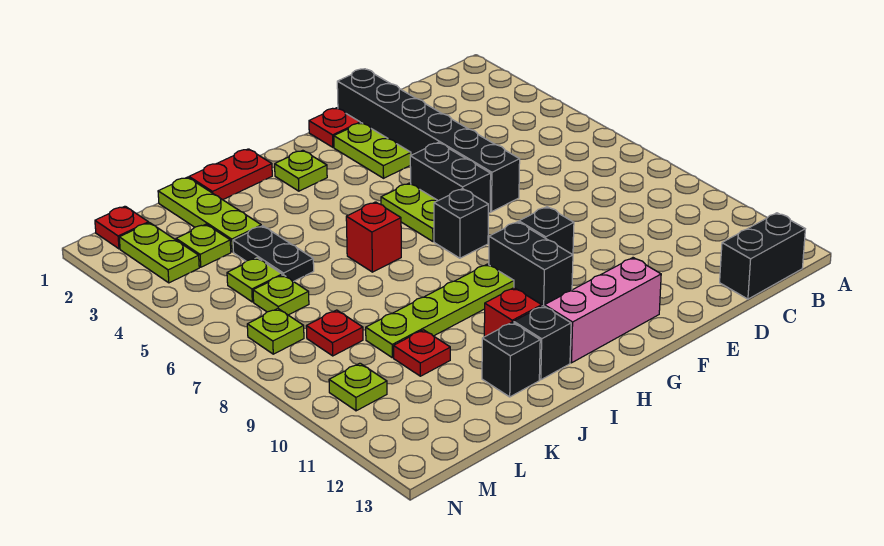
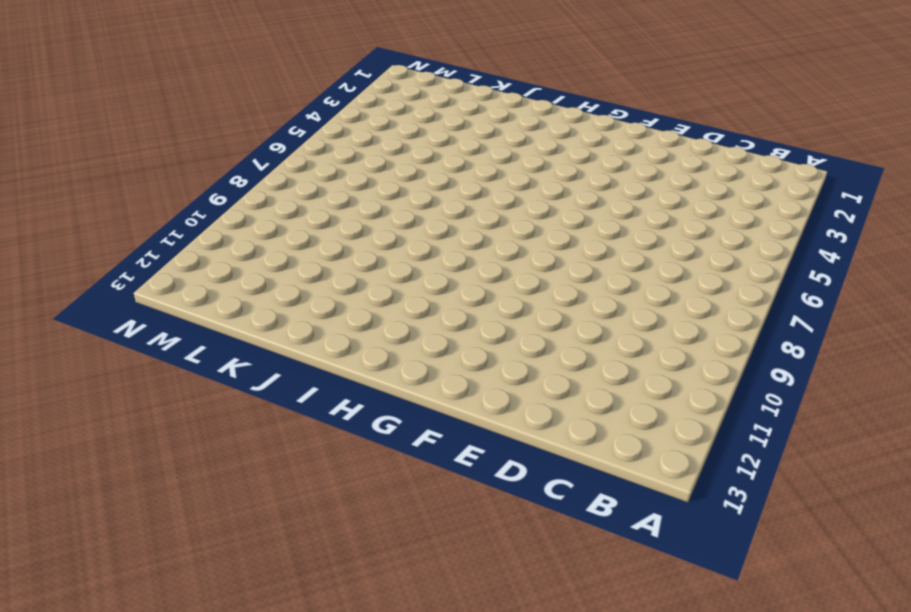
none -> black brick B13:C13 level 1
none -> black brick E1:E6 level 1
none -> red plate F1 level 1

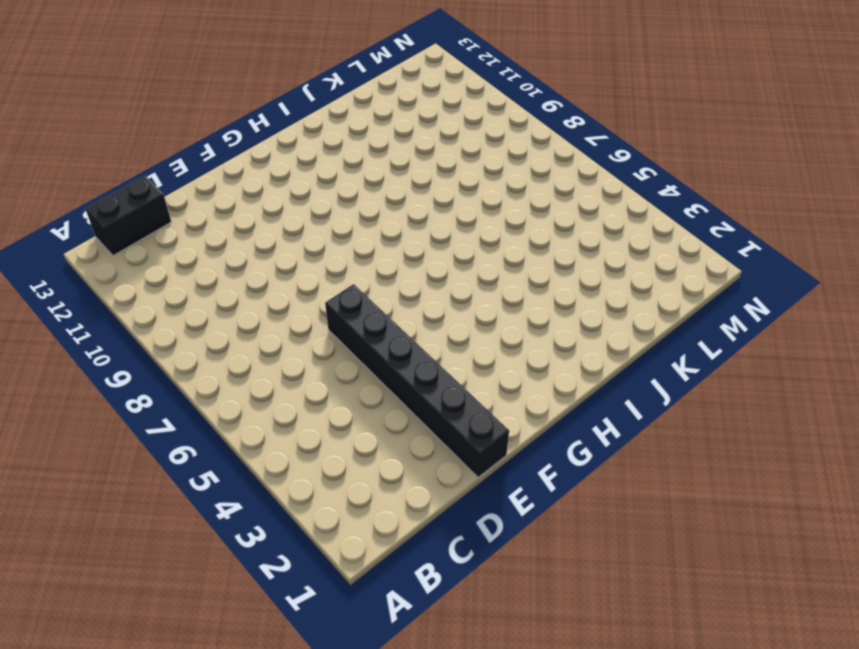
none -> red plate F1 level 1
none -> lime plate F2:F3 level 1
none -> black brick F5:F6 level 1

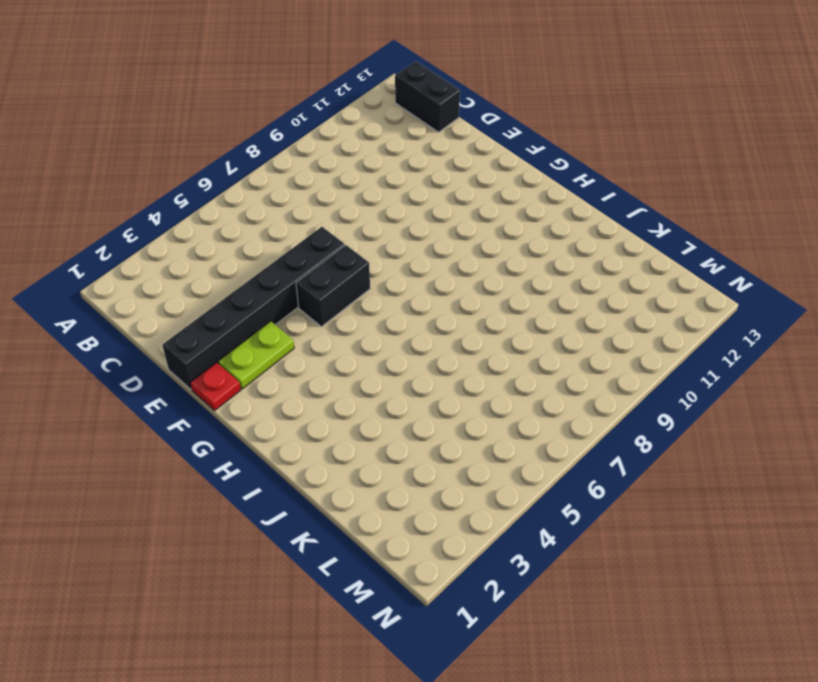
none -> black brick F9 level 1
none -> pink brick F12:H12 level 1
none -> lime plate G5:G6 level 1

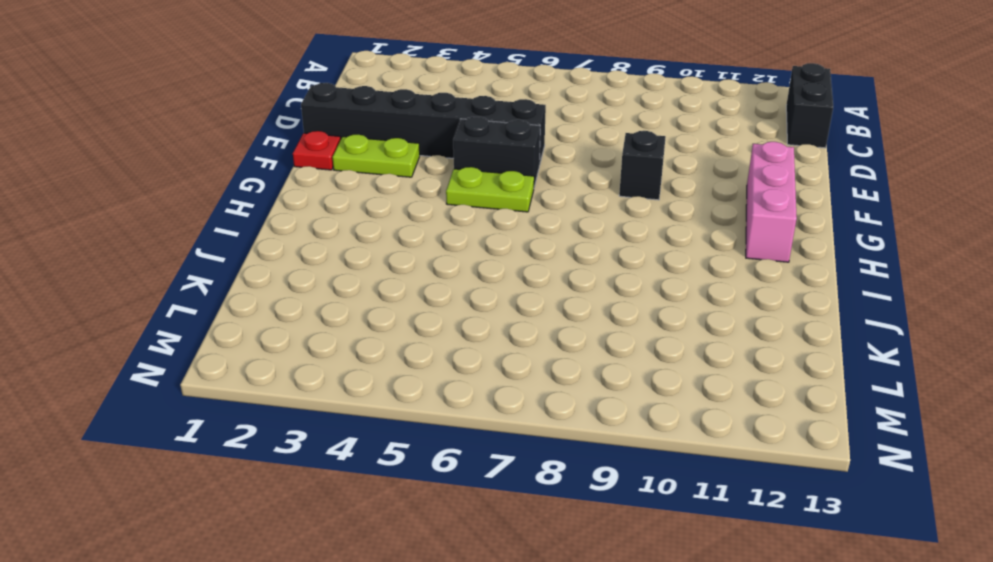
none -> black brick G7 level 1
none -> black brick G9:G10 level 1
none -> lime plate H2 level 1

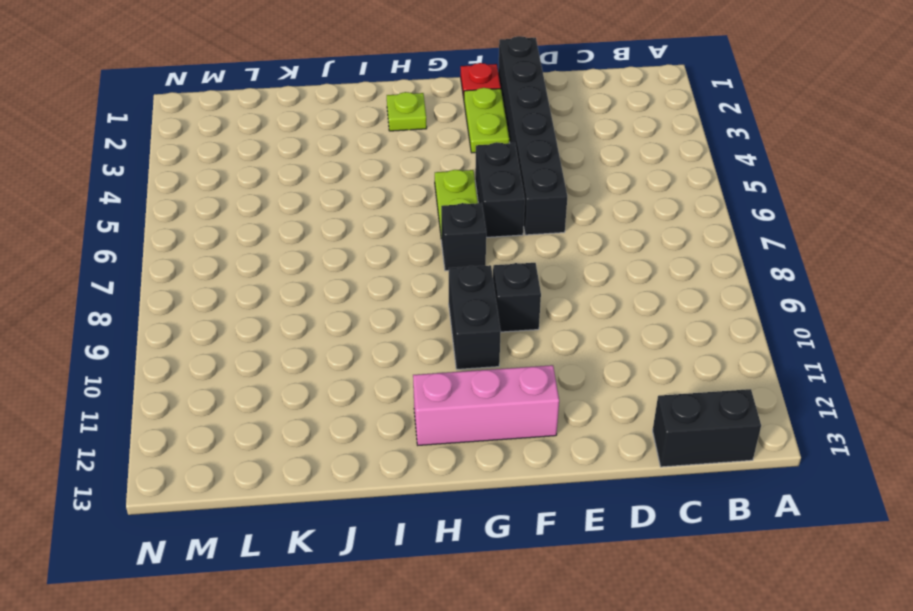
none -> lime plate H9:K9 level 1
none -> red plate I1:J1 level 1
none -> red brick I6 level 1

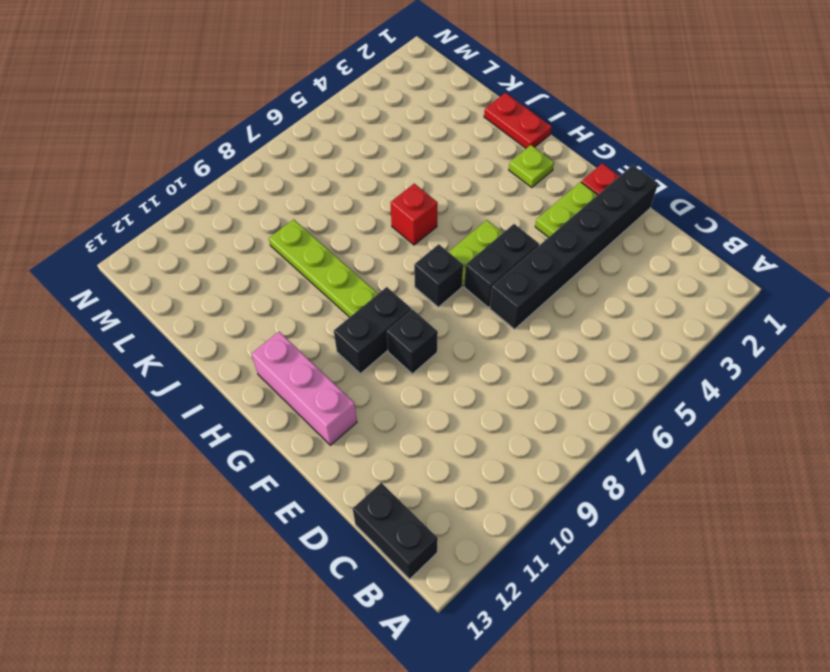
none -> red brick I11 level 1
none -> black brick I12 level 1
none -> black brick J12 level 1

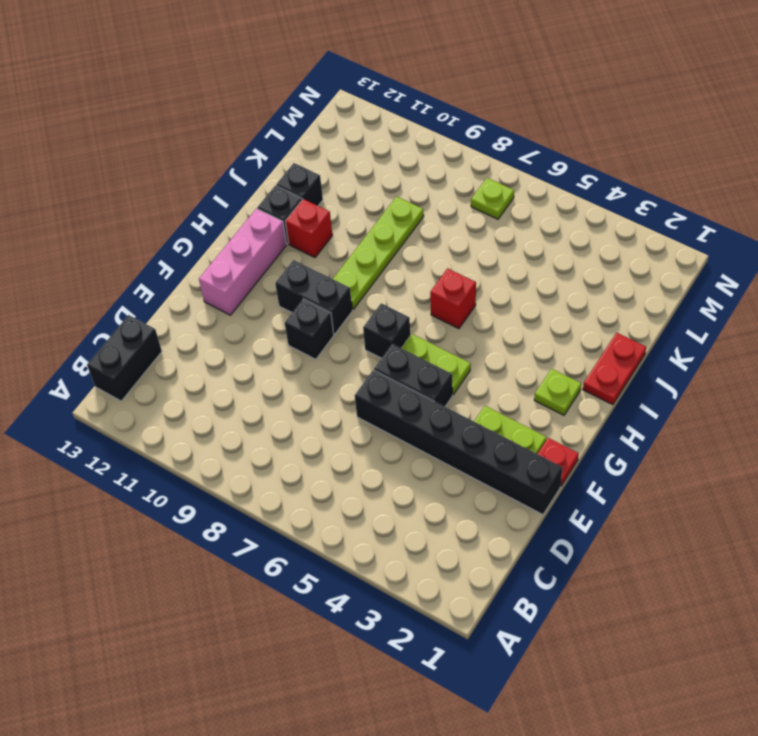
none -> lime plate K1:K3 level 1
none -> black plate K4:K5 level 1
none -> red plate K10 level 1

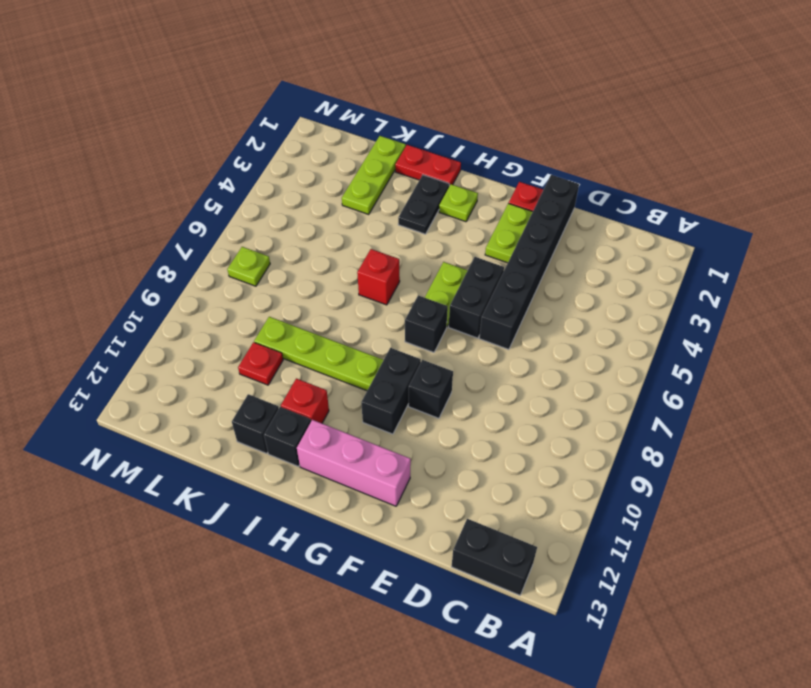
black plate I2:I3 level 1 -> black plate K4:K5 level 1
none -> lime plate L3 level 1
none -> lime plate L5 level 1
none -> lime plate L6 level 1

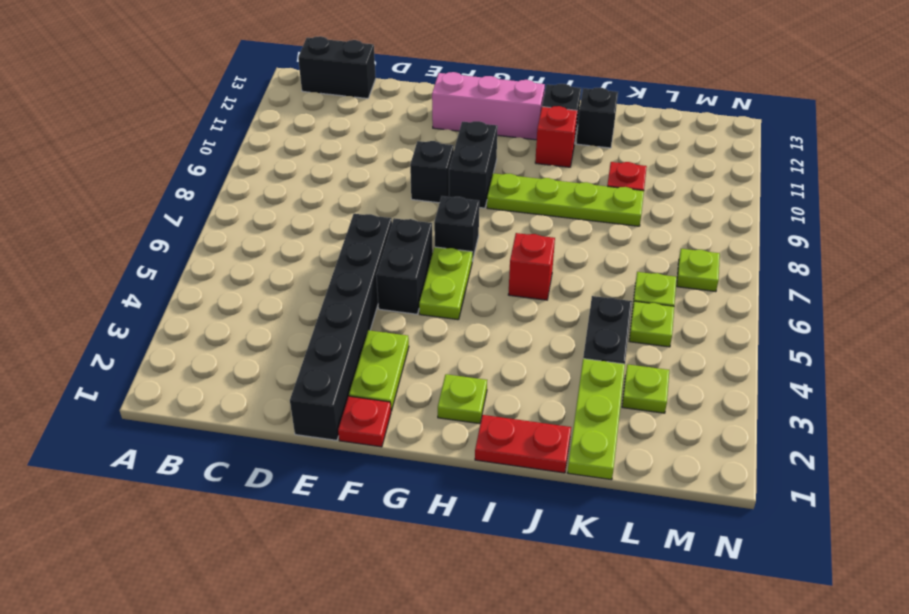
none -> red plate L8 level 1
none -> red plate M1 level 1
none -> lime plate M2:M3 level 1

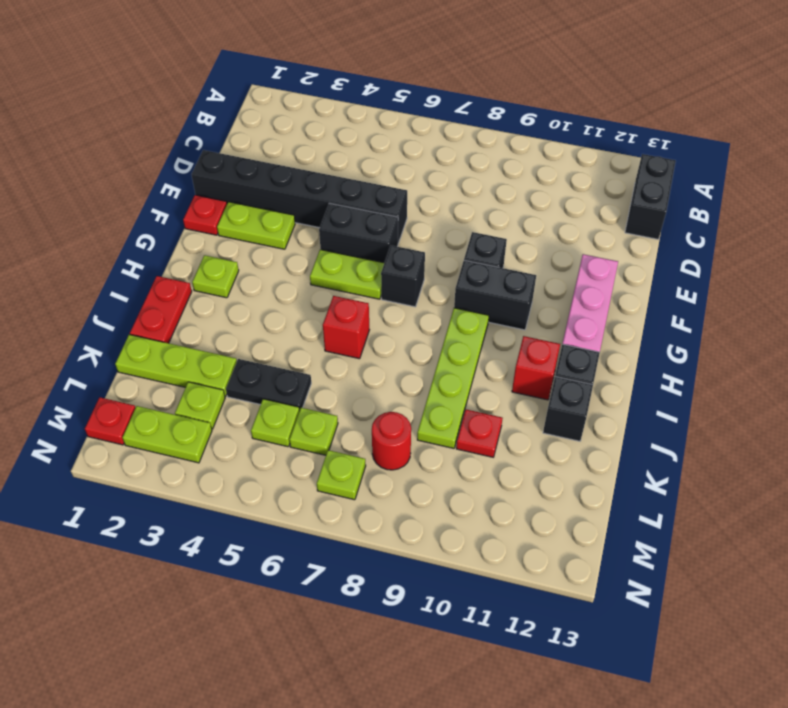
red round brick L8 level 1 -> red plate L8 level 1
none -> lime plate M10 level 1

